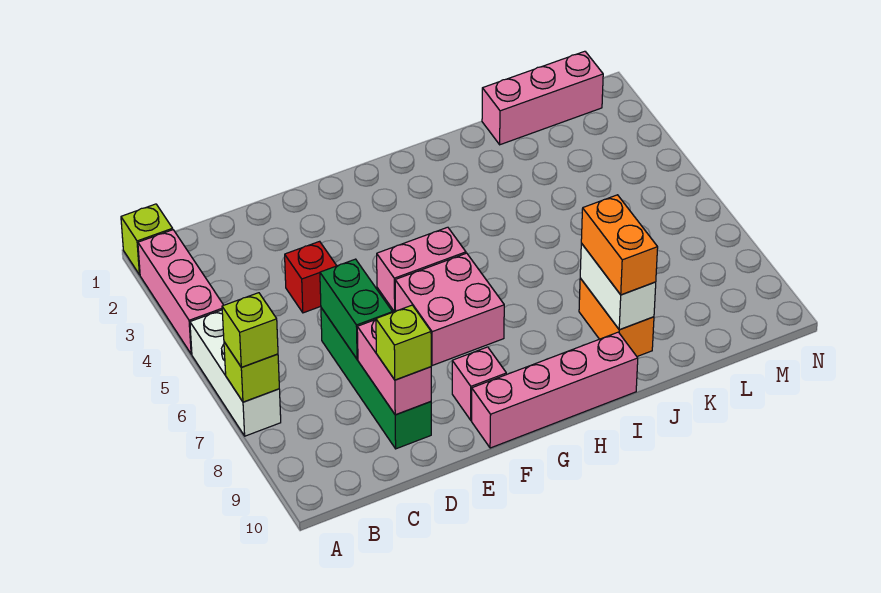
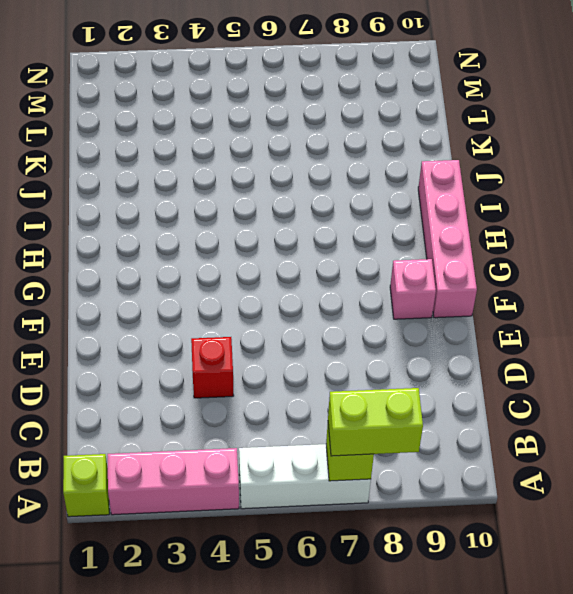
lime brick A7:A8 level 3 -> lime brick A7 level 3
none -> green brick D6:D9 level 1
none -> pink brick F5:G5 level 1
none -> pink brick F6:G7 level 1

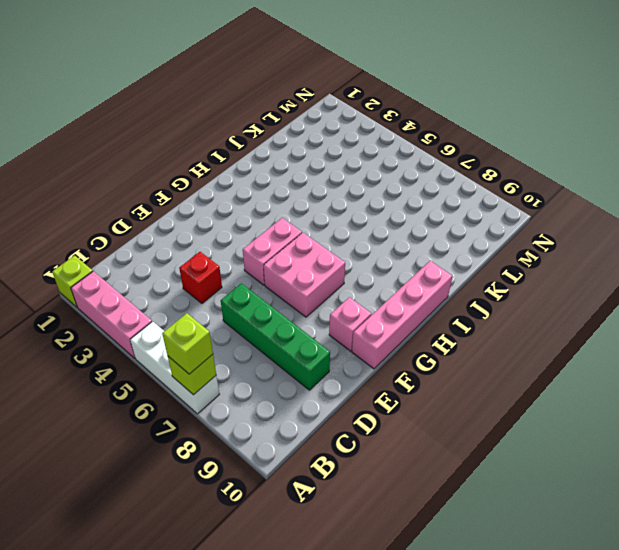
none -> orange brick J8:J9 level 1
none -> pink brick K1:M1 level 1
none -> green brick D6:D7 level 2

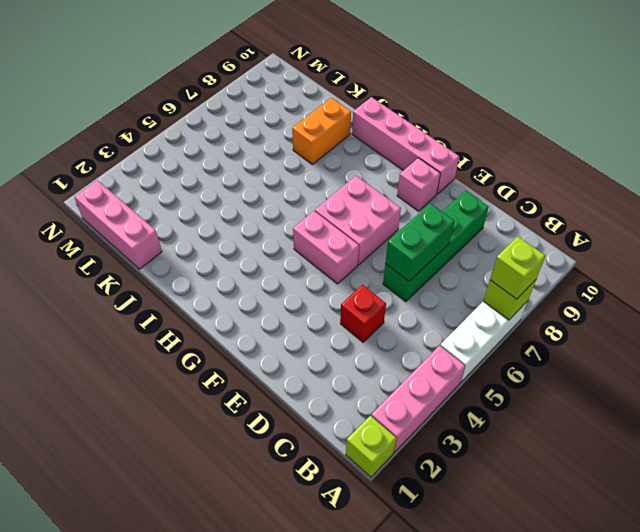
none -> pink brick D8:D9 level 2
none -> white brick J8:J9 level 2
none -> lime brick D9 level 3

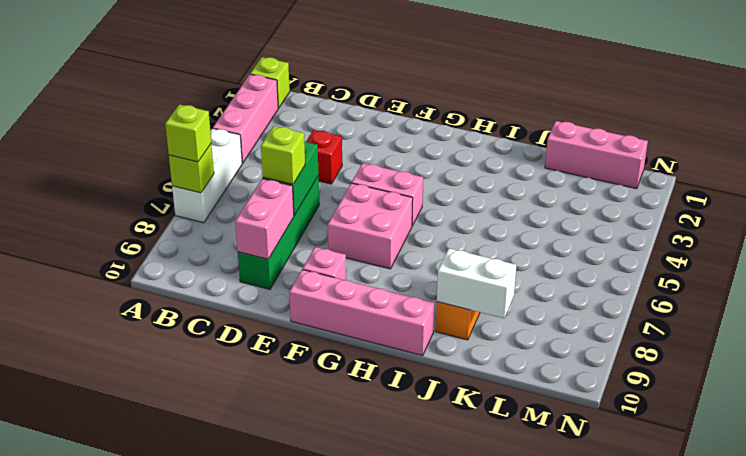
lime brick D7 level 3 -> lime brick D9 level 3
white brick J9:K9 level 2 -> white brick J8:J9 level 2
none -> orange brick J8:J9 level 3

